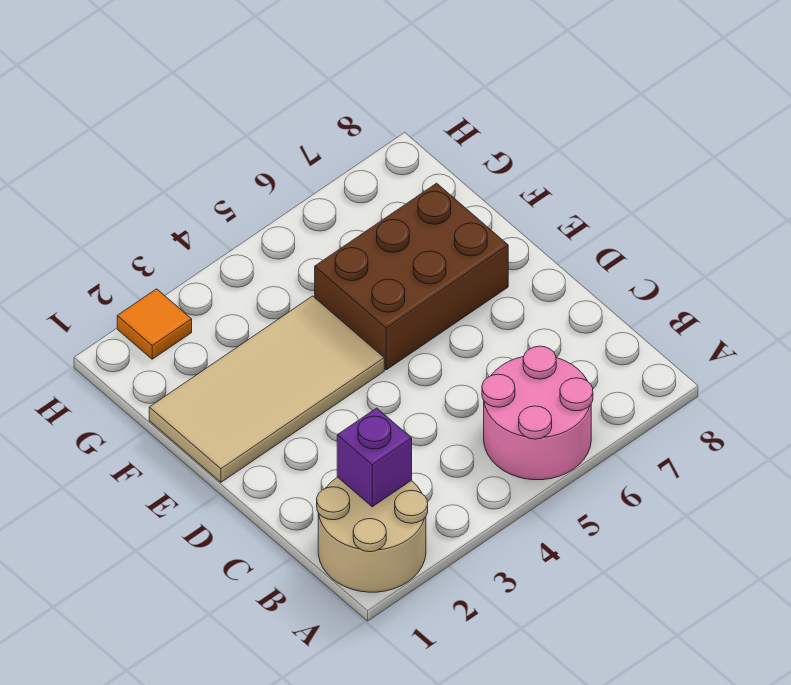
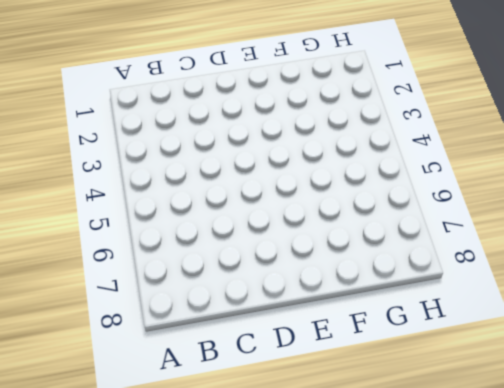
none -> tan round brick A1:B2 level 1
none -> pink round brick A5:B6 level 1

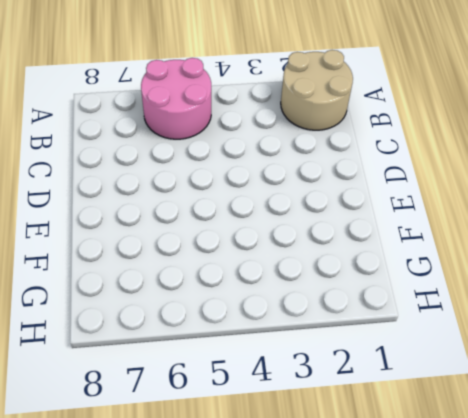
none -> tan tile E1:F4 level 1
none -> brown brick E5:F7 level 1

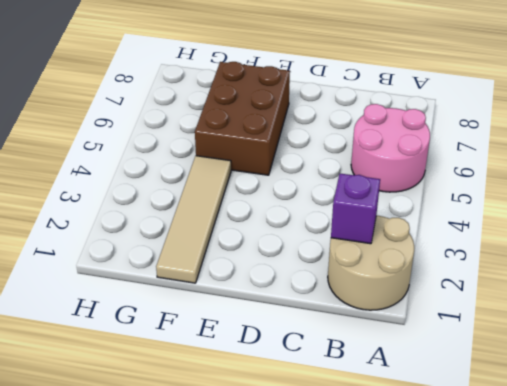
tan tile F1:F4 level 1 -> tan tile E1:F4 level 1
none -> orange tile H2 level 1

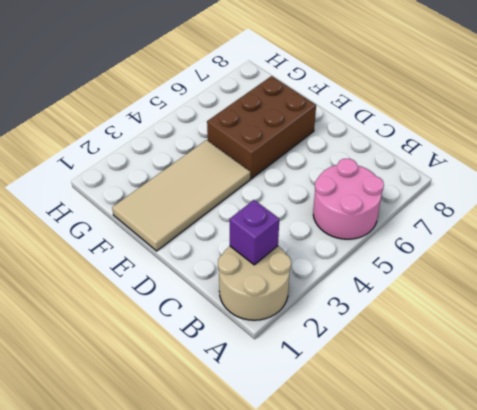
none -> orange tile H2 level 1

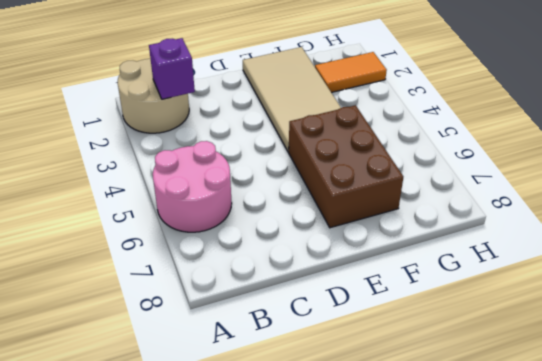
orange tile G2:H2 level 1 -> orange tile H2 level 1

